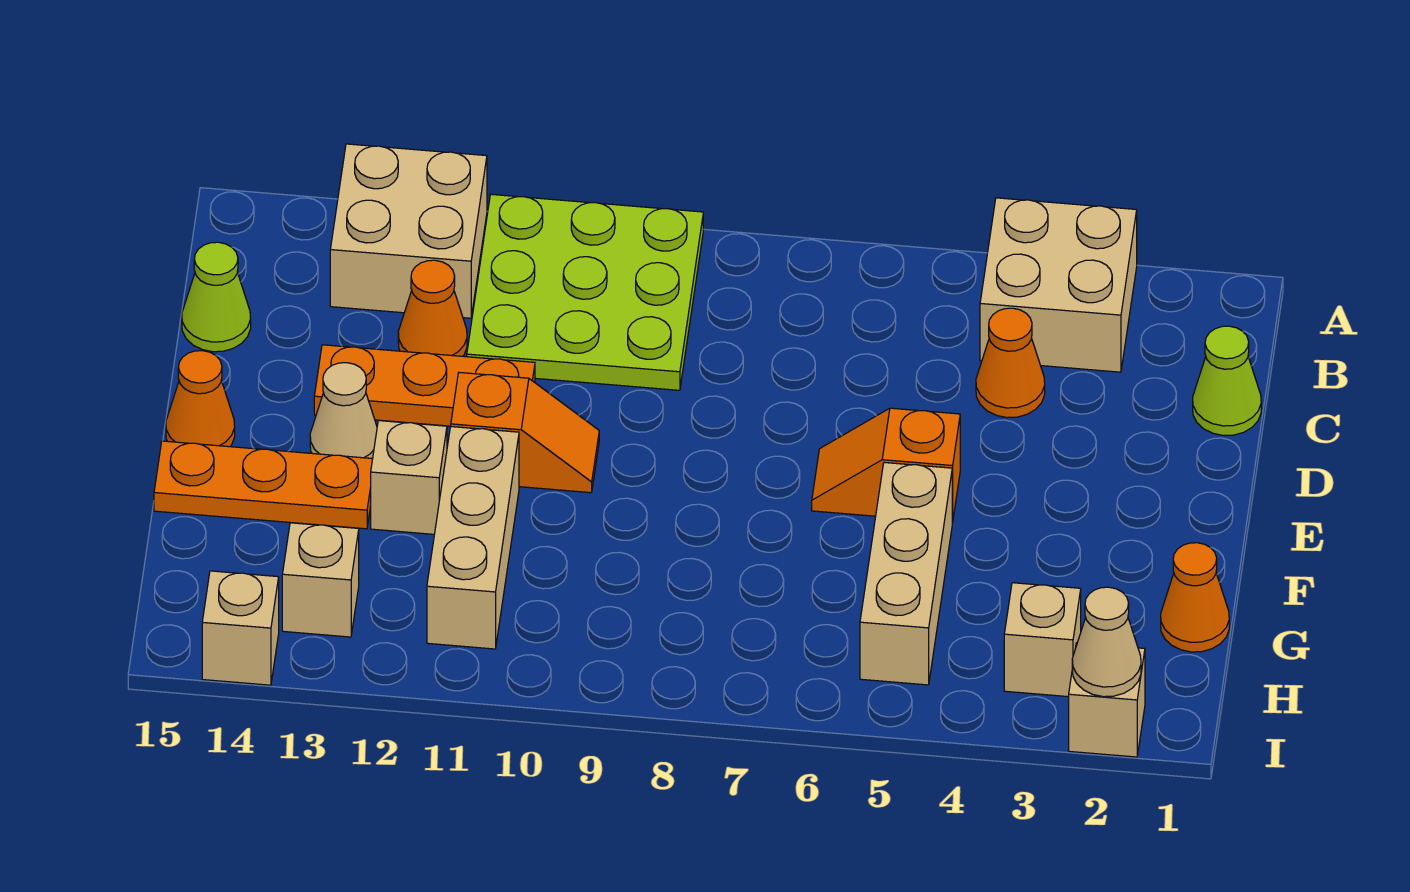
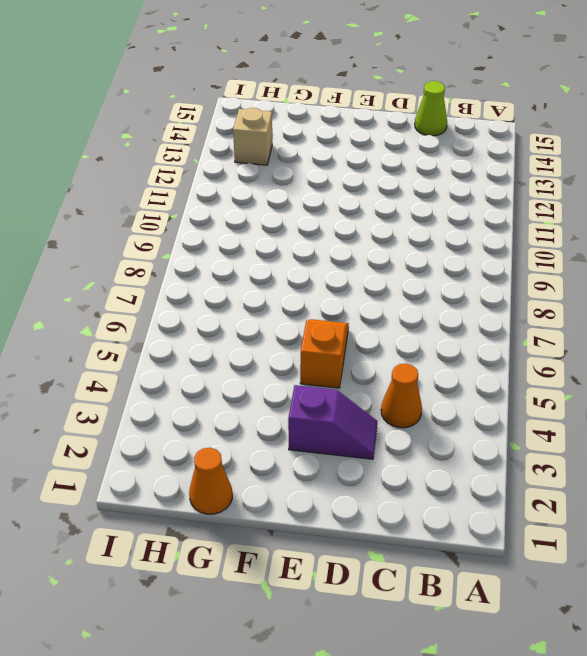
purple slope D3:E3 level 1 top E -> none
none -> tan brick A3:B4 level 1
none -> lime plate A9:C11 level 1
none -> tan brick A12:B13 level 1

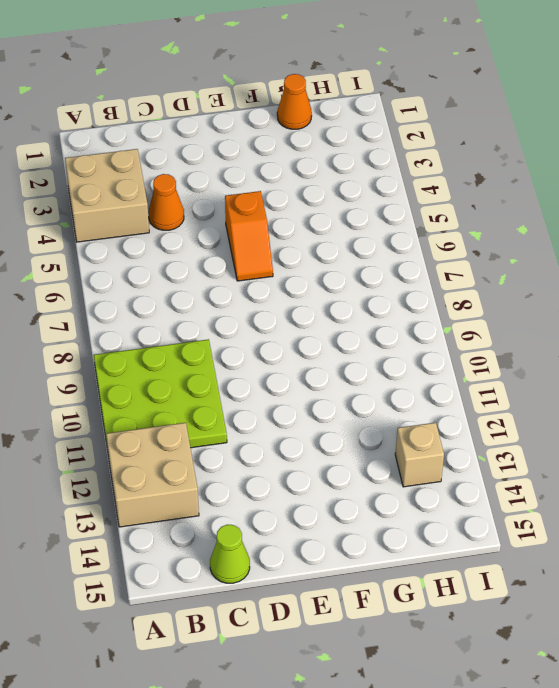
none -> lime cone C1 level 1
none -> orange cone C12 level 1
none -> orange plate D11:D13 level 1

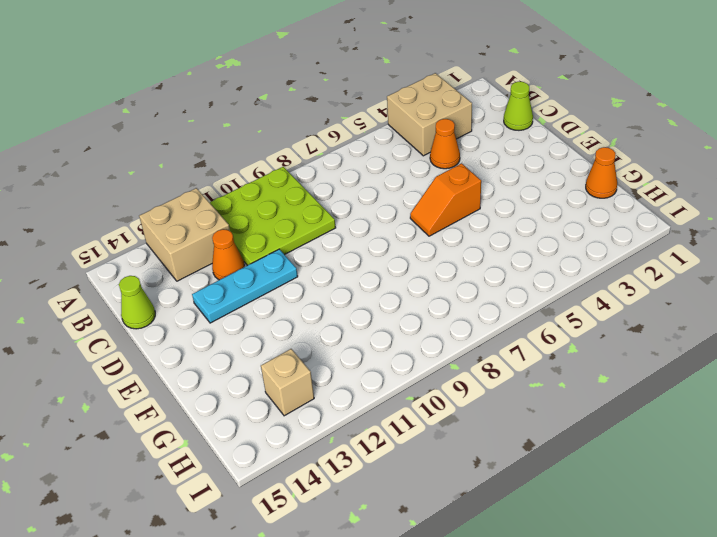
cyan plate D11:D13 level 1 -> orange plate D11:D13 level 1
none -> orange slope E10:E11 level 1 top 11
none -> tan cone E13 level 1
none -> orange cone E15 level 1

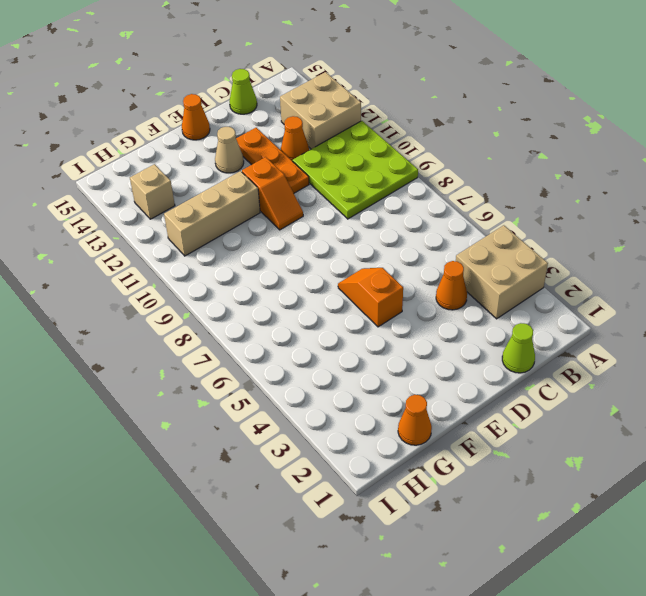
none -> tan brick F5:H5 level 1
none -> tan brick F12 level 1
none -> orange plate F13:F15 level 1

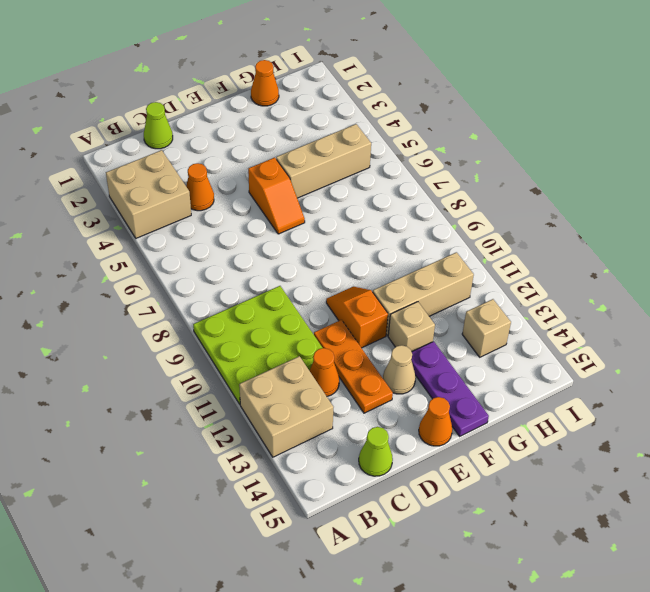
purple plate F13:F15 level 1 -> orange plate F13:F15 level 1
none -> tan brick H3 level 1
none -> tan brick I2 level 1
none -> tan brick I14 level 1

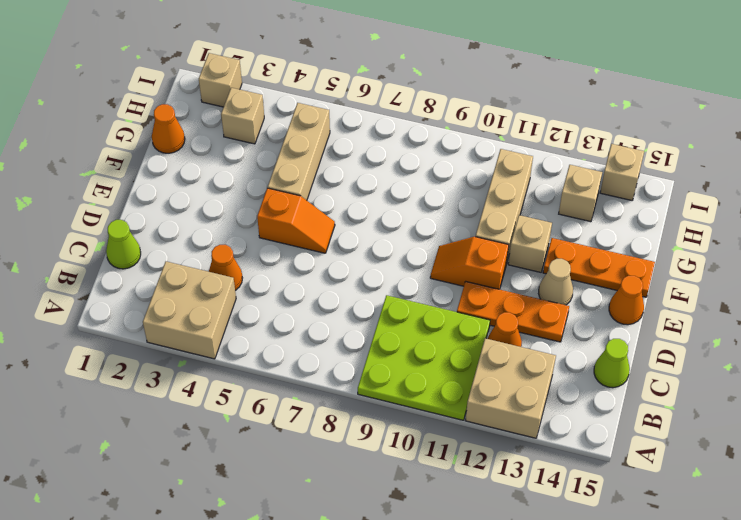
none -> tan cone I2 level 2

